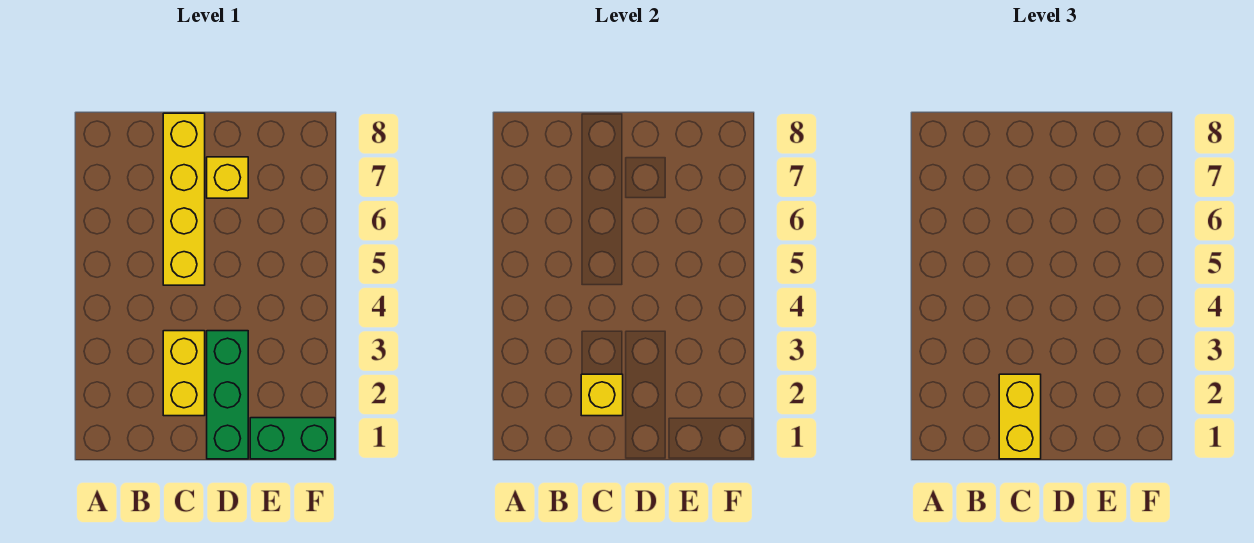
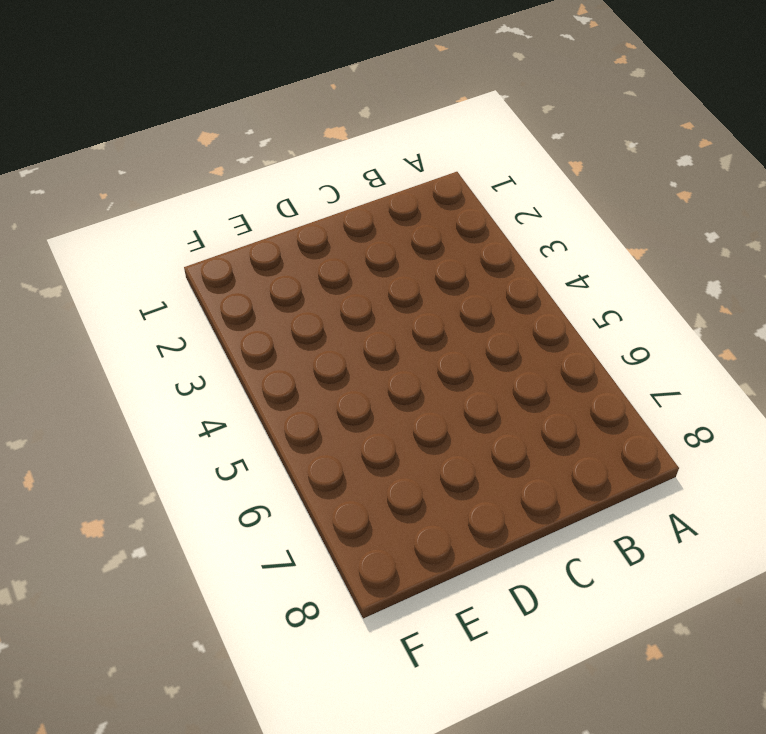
none -> yellow brick C2:C3 level 1
none -> yellow brick C5:C8 level 1

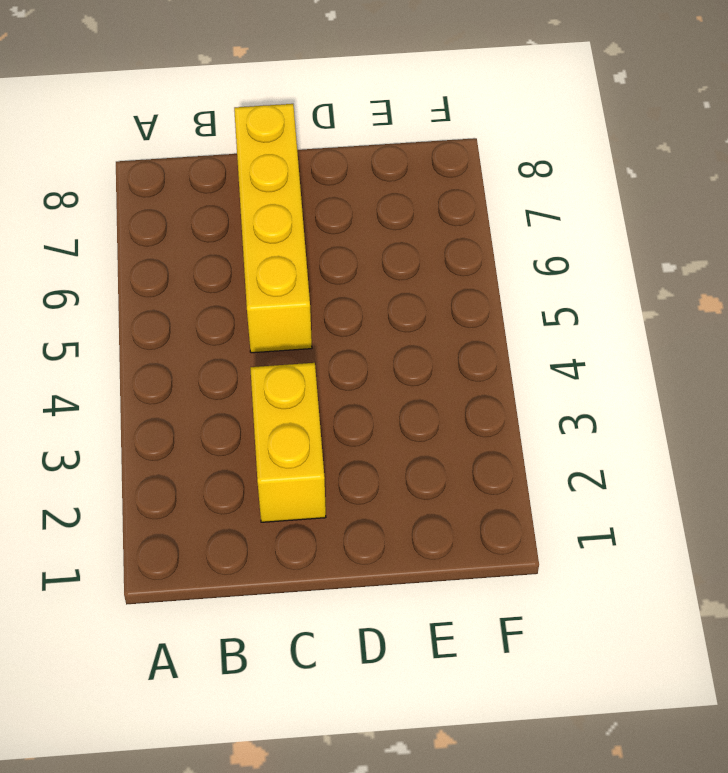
none -> green brick D1:D3 level 1
none -> yellow brick D7 level 1

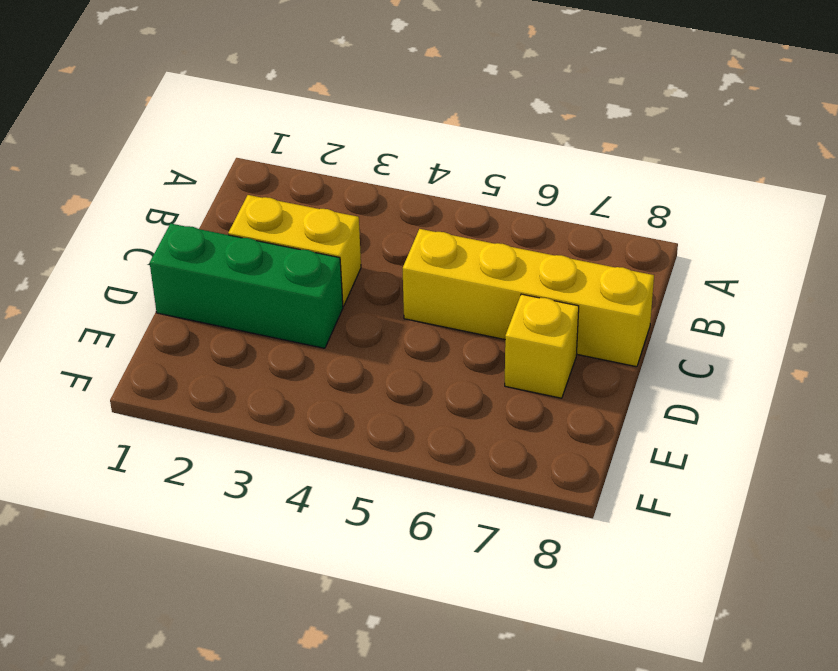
none -> green brick E1:F1 level 1
none -> yellow brick C2 level 2

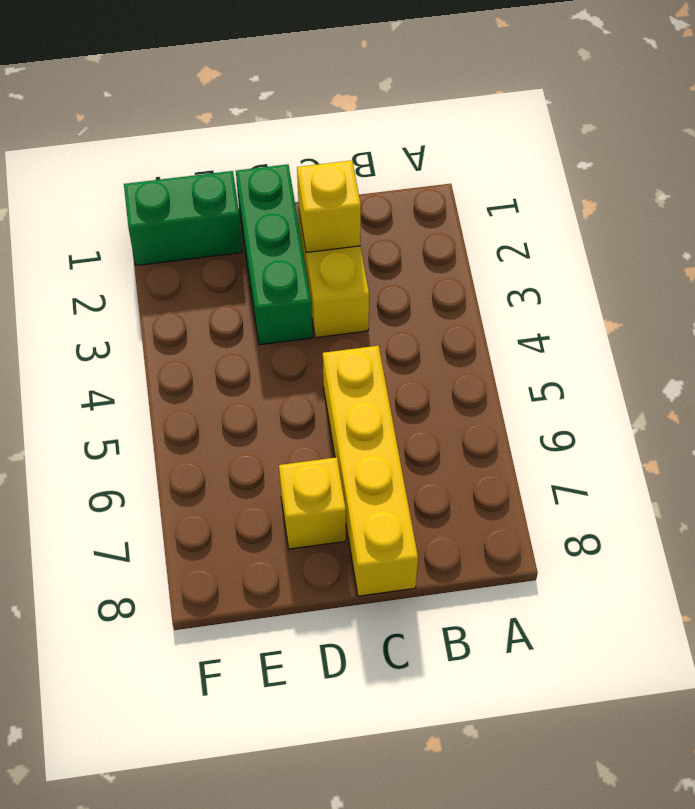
none -> yellow brick C1:C2 level 3

